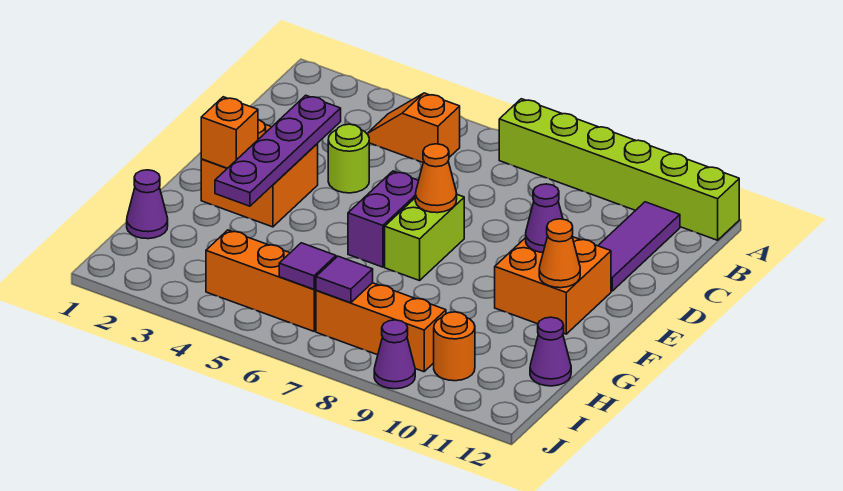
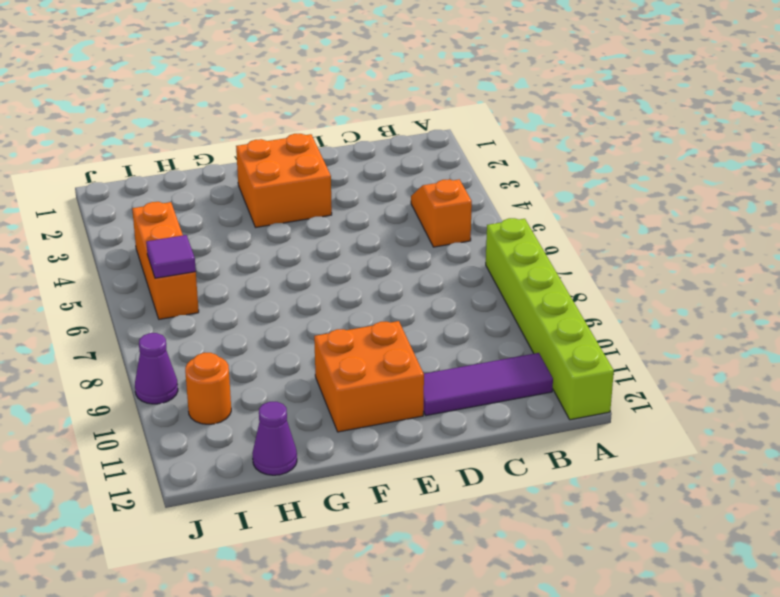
none -> lime round brick D4 level 1
none -> purple brick E6:F6 level 1
none -> lime brick E7:F7 level 1

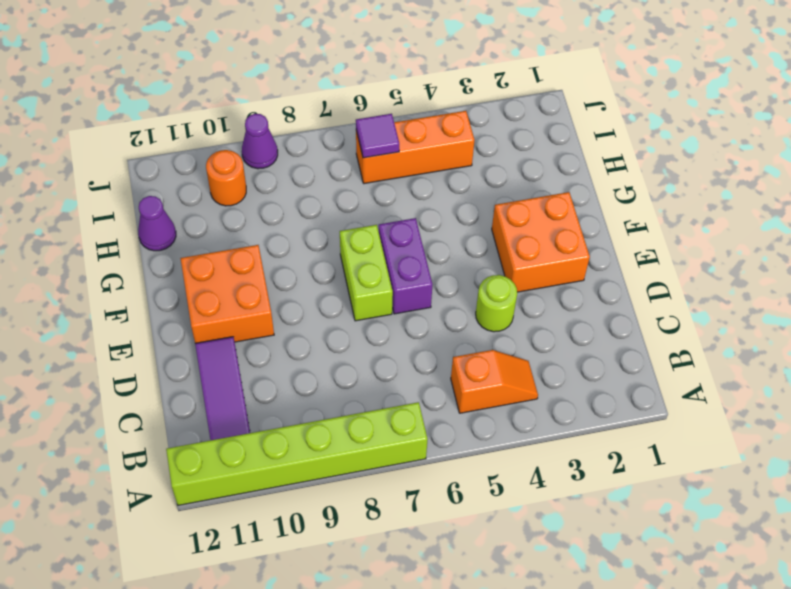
none -> purple cone H1 level 1
none -> orange brick I7:I9 level 1
none -> purple plate D3:G3 level 2

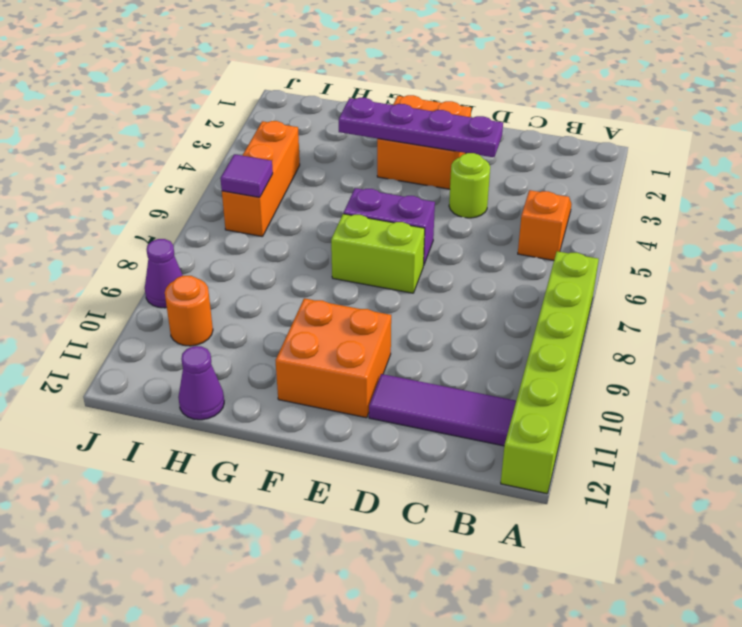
none -> purple cone H1 level 1
none -> orange brick I7:I9 level 1
none -> orange cone E7 level 2

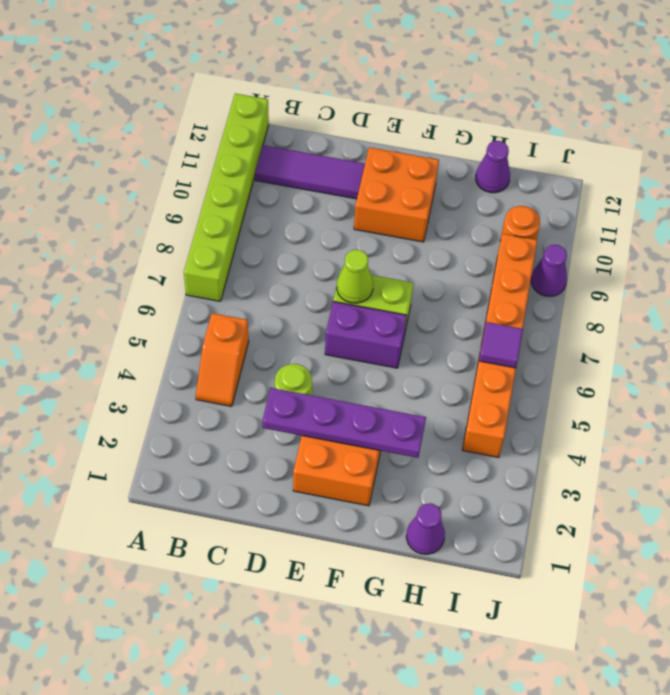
lime cone E7 level 2 -> orange cone E7 level 2
none -> purple cone E10 level 2
none -> orange brick F2 level 2
none -> orange cone F11 level 2

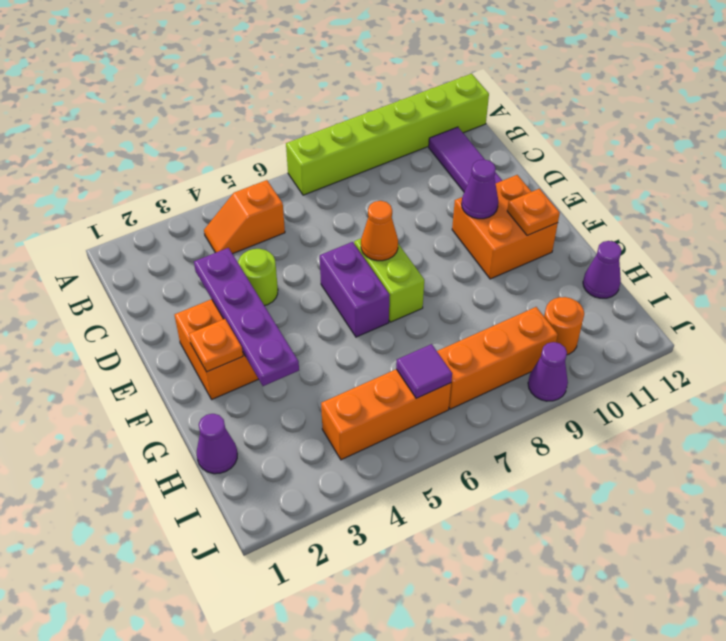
orange plate F2 level 2 -> orange brick F2 level 2
orange plate F11 level 2 -> orange cone F11 level 2
none -> purple tile I7 level 2

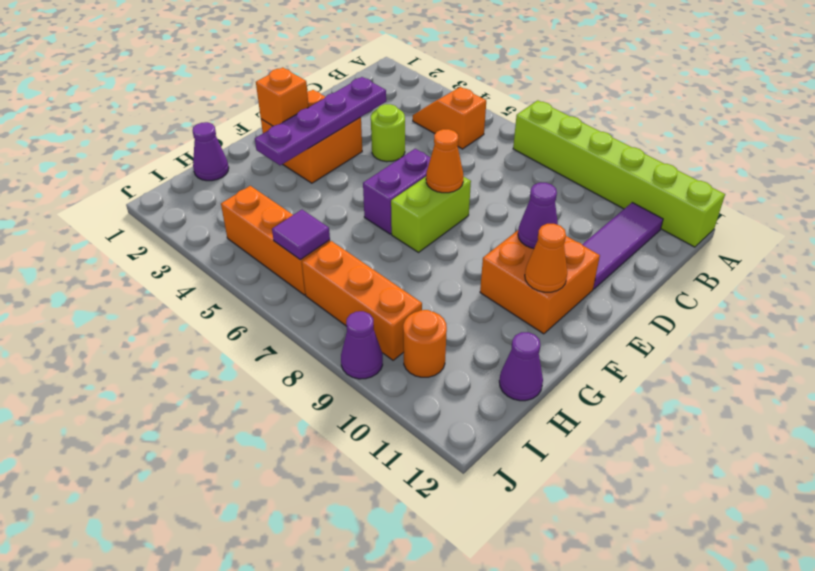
none -> purple tile I7 level 2

